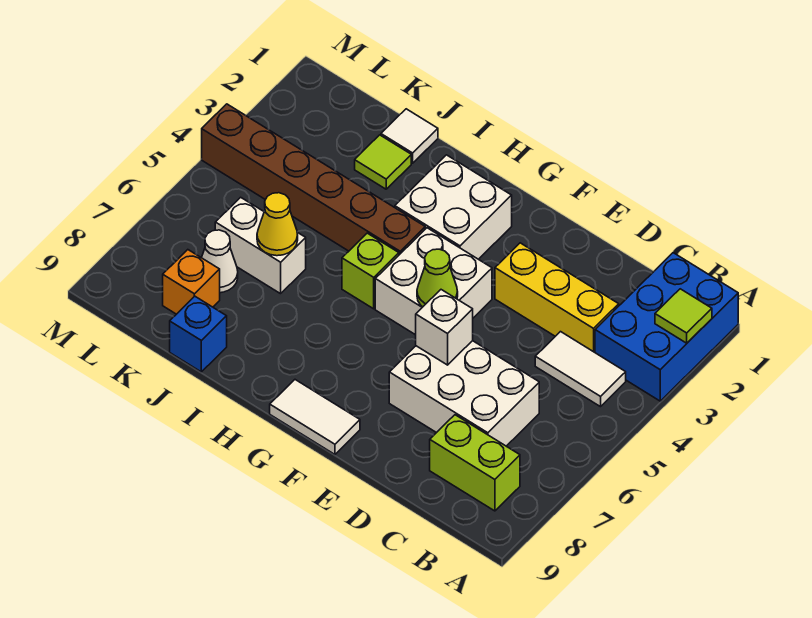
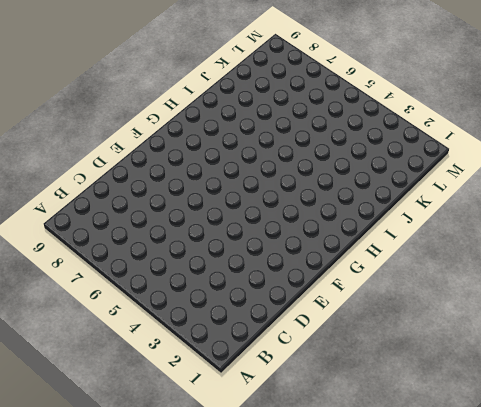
none -> blue brick A1:B3 level 1
none -> white tile B4:C4 level 1
none -> lime brick B8:C8 level 1

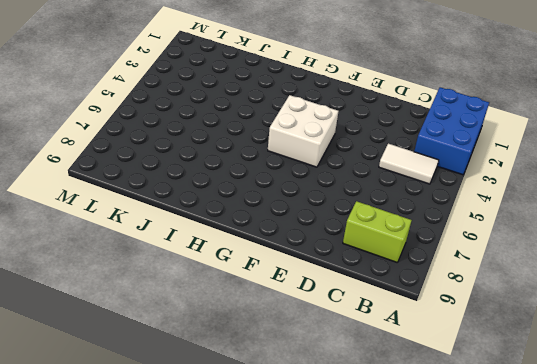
none -> yellow brick C3:E3 level 1
none -> white brick C6:E7 level 1
none -> white tile F9:G9 level 1

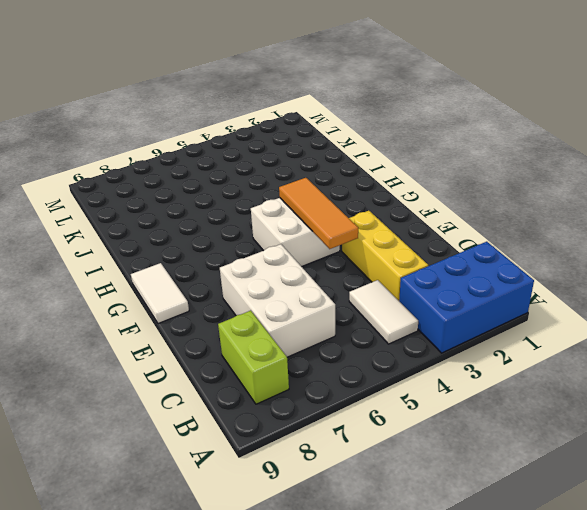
orange tile E4:G4 level 2 -> none
none -> white brick G2:H3 level 1
none -> brown brick H4:M4 level 1
none -> lime brick H5 level 1

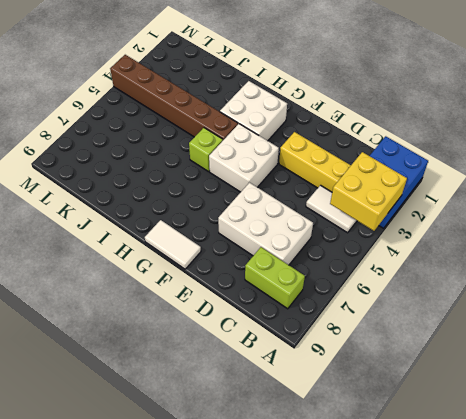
yellow brick A3:B4 level 2 -> none
none -> white tile J1 level 1
none -> lime tile J2 level 1
none -> white brick J6:K6 level 1

